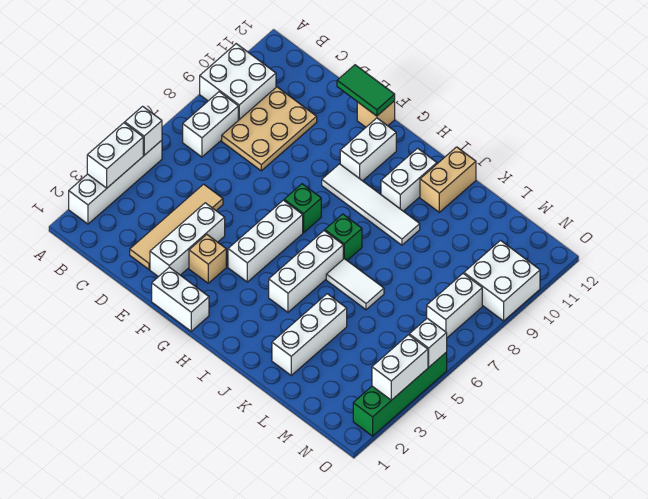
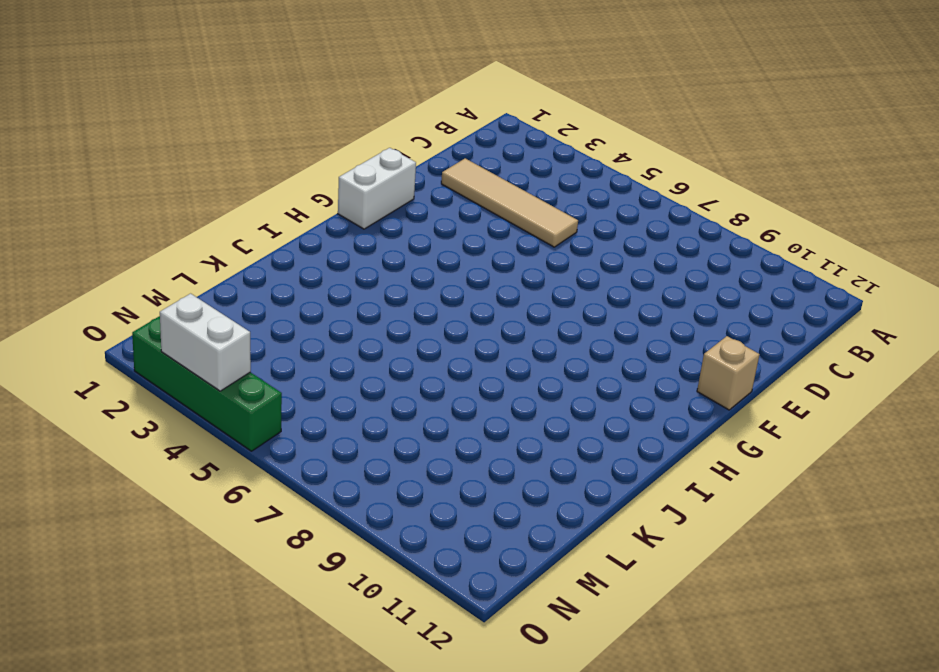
none -> white brick A2:A5 level 1
none -> white brick A9:B10 level 1
none -> white brick B7:B8 level 1

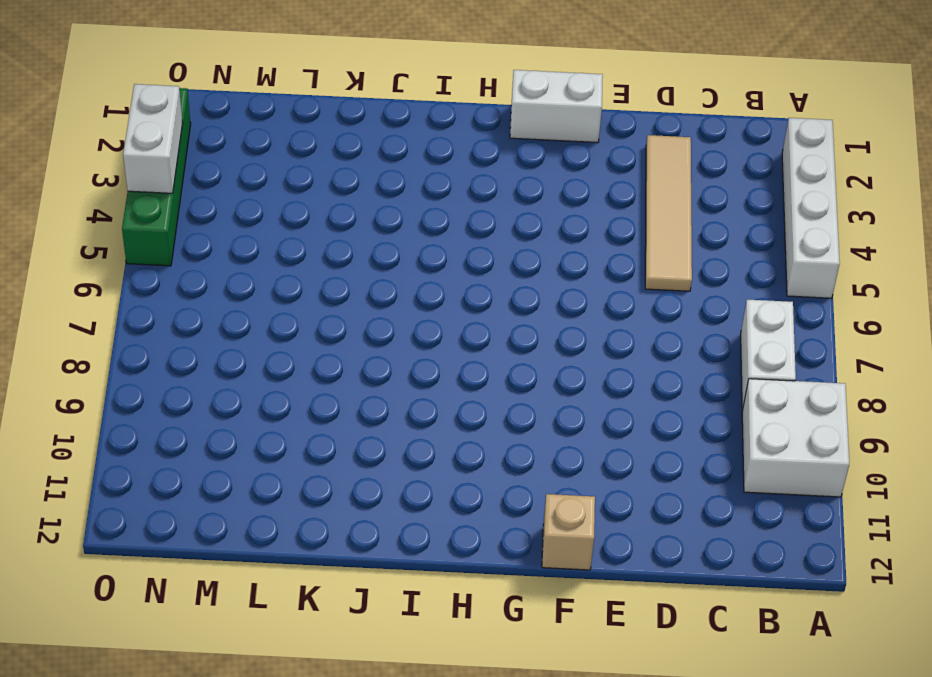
none -> tan plate C8:D10 level 1
none -> white brick E2:E4 level 1
none -> tan brick F3 level 1

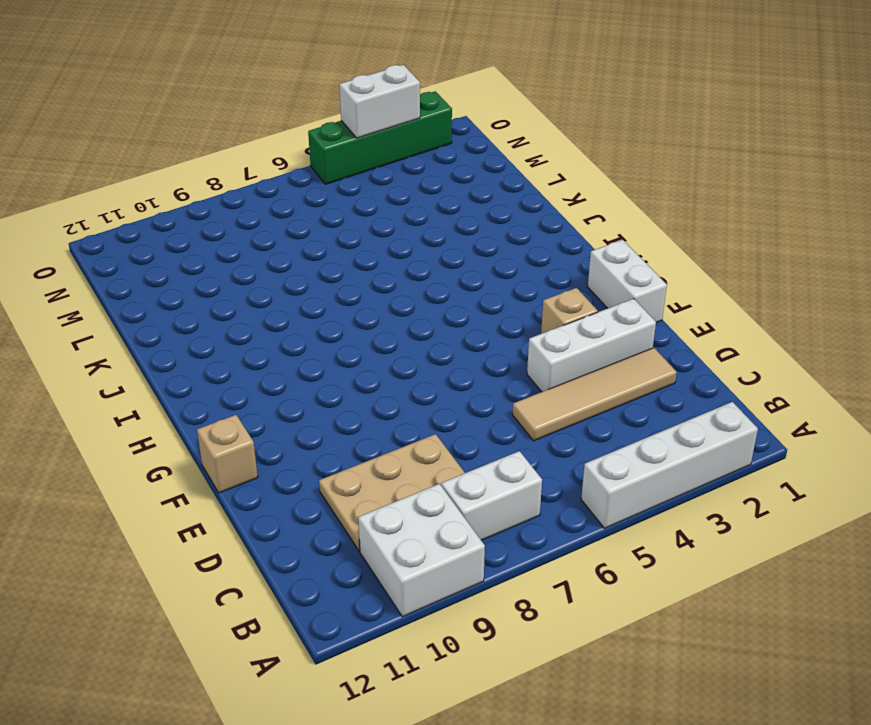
none -> white brick G4:G6 level 1
none -> green brick G7 level 1
none -> white tile G9:J9 level 1

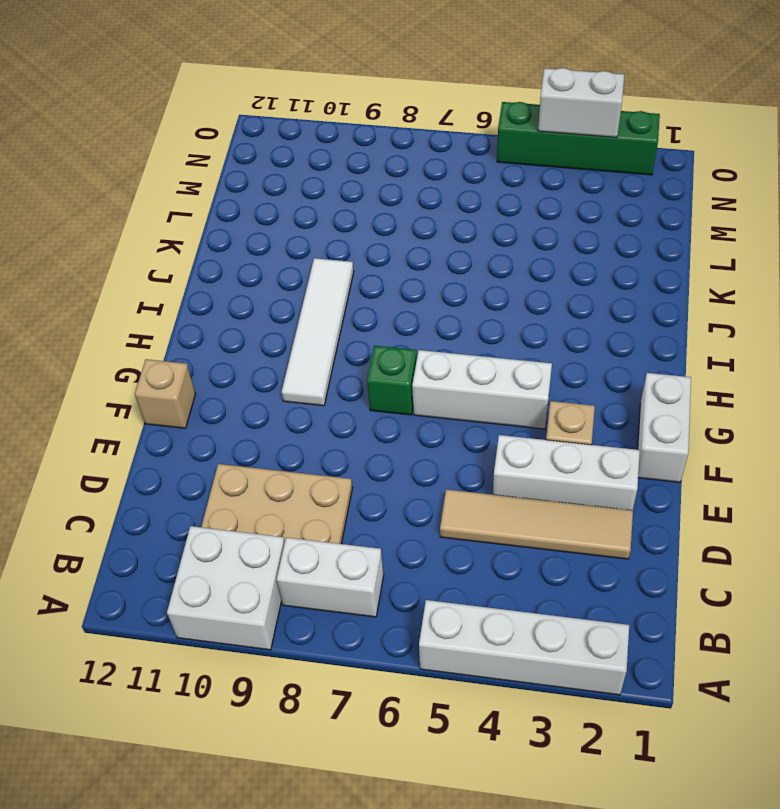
none -> white brick G10:G11 level 1
none -> white brick I4:I6 level 1
none -> green brick I7 level 1

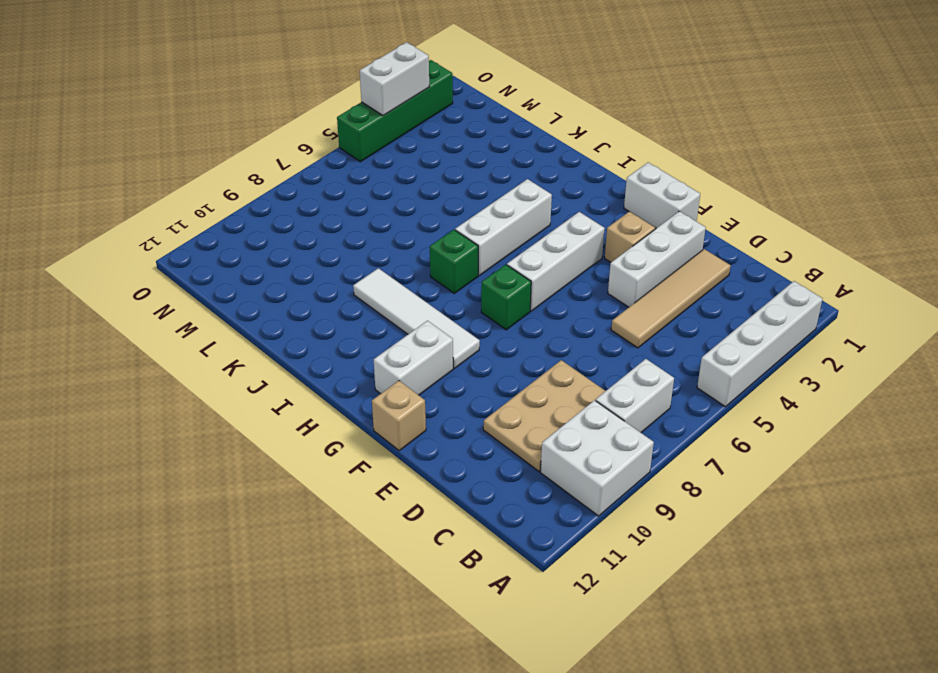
none -> white brick I10:I11 level 1
none -> white tile J6:K6 level 1
none -> tan brick J11:J12 level 1

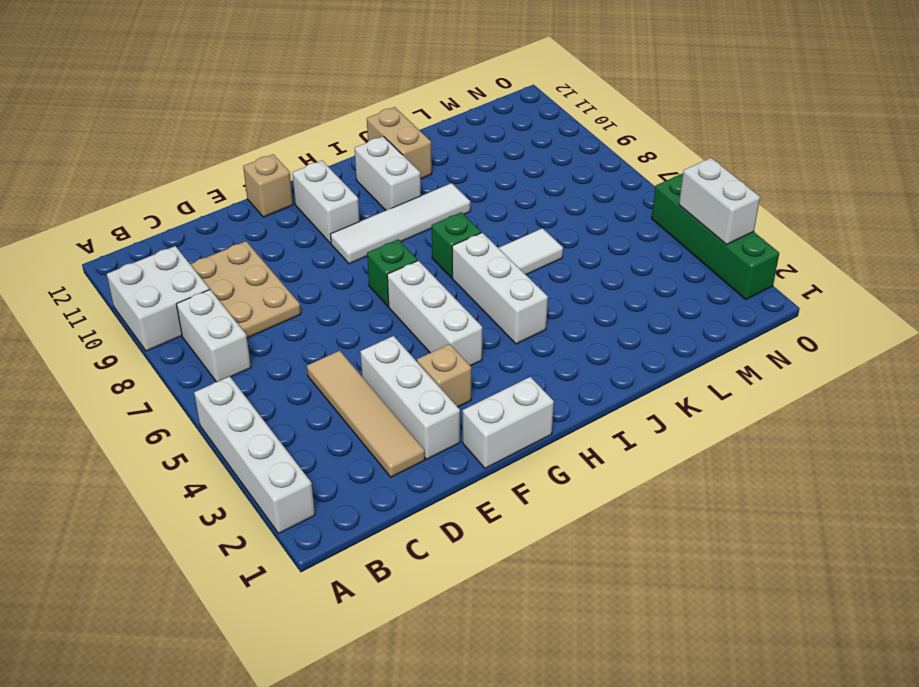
none -> white brick K2:K4 level 1
none -> white brick N7:N8 level 1
none -> white brick N9:O10 level 1

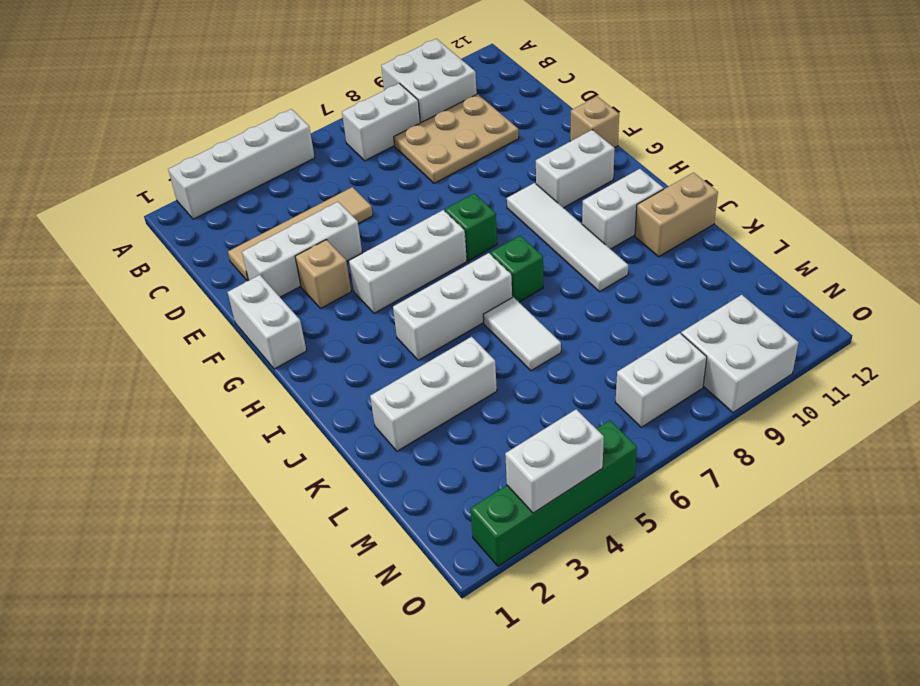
none -> white brick A3:A4 level 2
none -> white brick A5 level 2
none -> green tile E12:F12 level 2

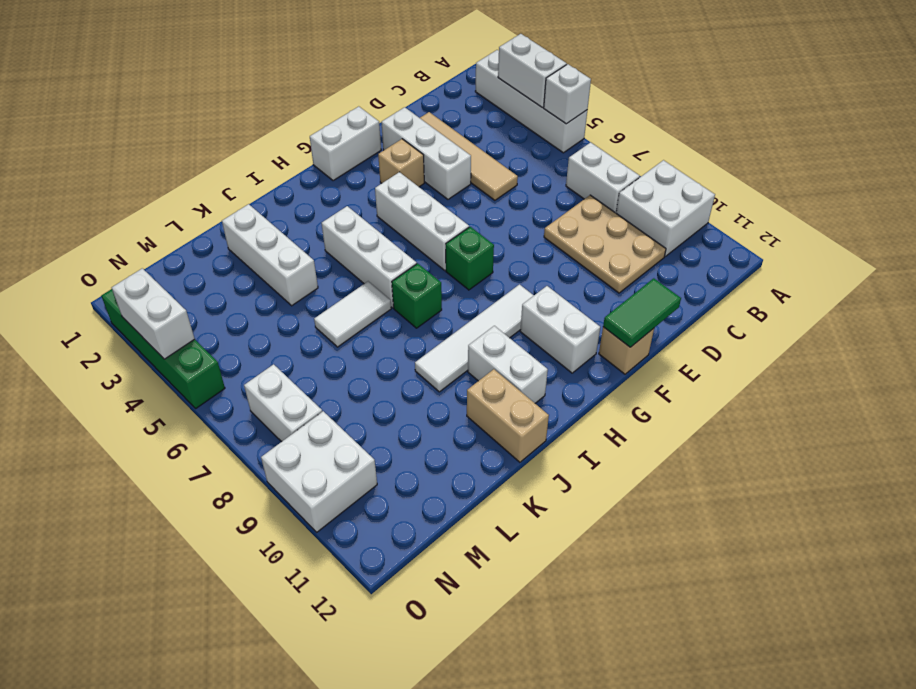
none -> white brick O5 level 2

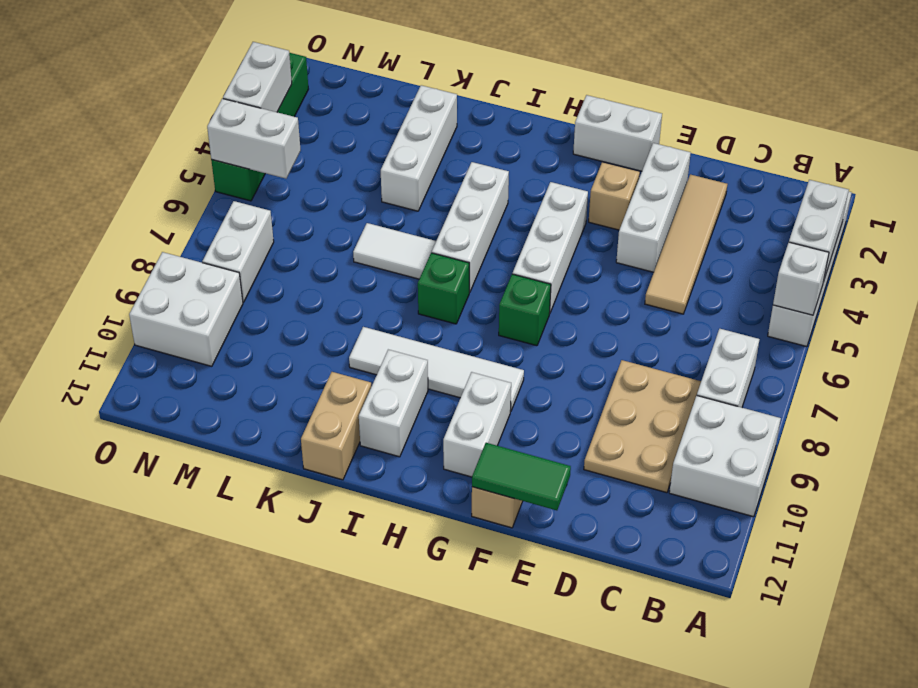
white brick N5:O5 level 2 -> white brick O5 level 2

